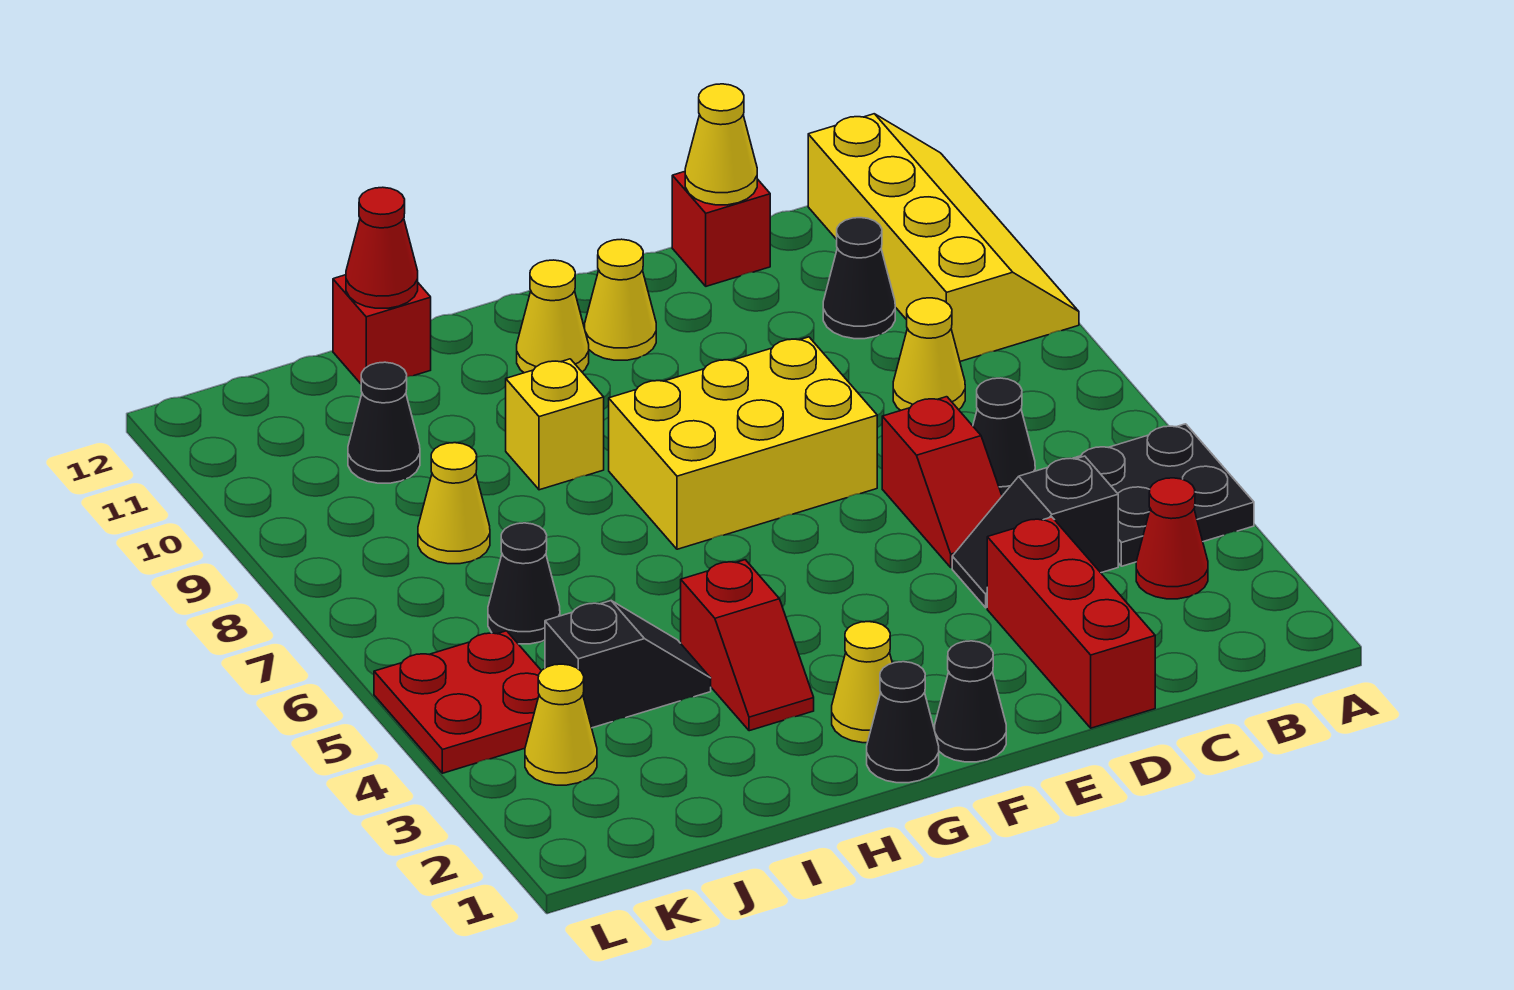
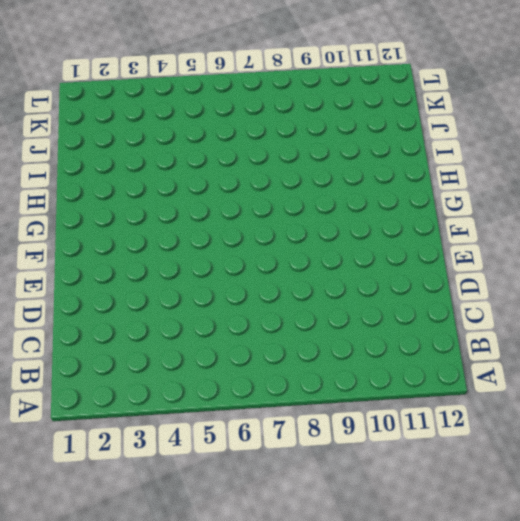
none -> black plate A4:B5 level 1
none -> yellow slope A9:B12 level 1 top B
none -> red cone B3 level 1

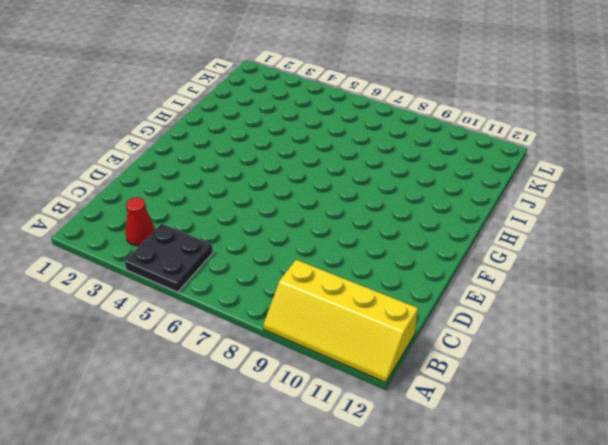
none -> black slope C4:D4 level 1 top C
none -> black cone C6 level 1
none -> yellow cone C8 level 1

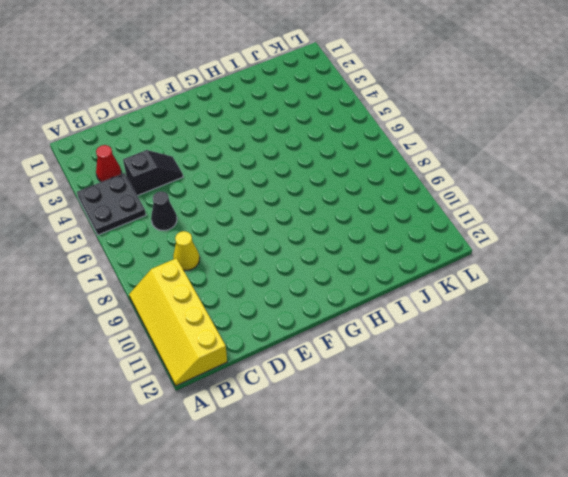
none -> black cone C10 level 1
none -> red brick D1:D3 level 1
none -> red slope D5:D6 level 1 top 6

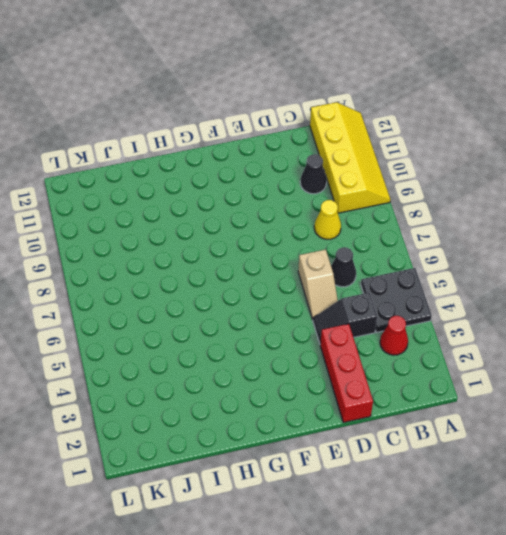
tan slope D5:D6 level 1 top 6 -> red slope D5:D6 level 1 top 6
none -> red brick D12 level 1
none -> yellow brick E7:G8 level 1
none -> black cone F1 level 1

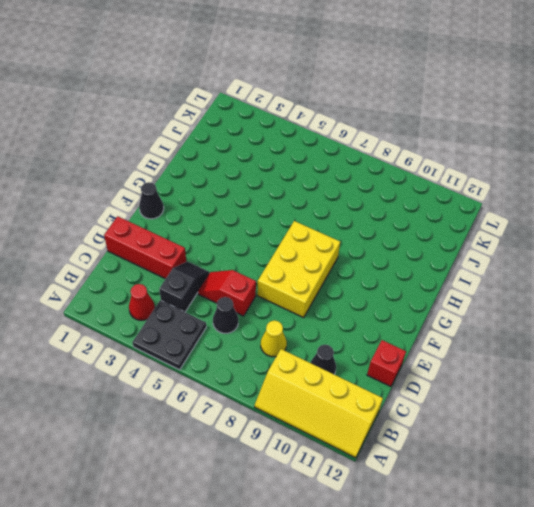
none -> yellow cone F11 level 1
none -> black cone G1 level 1
none -> yellow cone G2 level 1

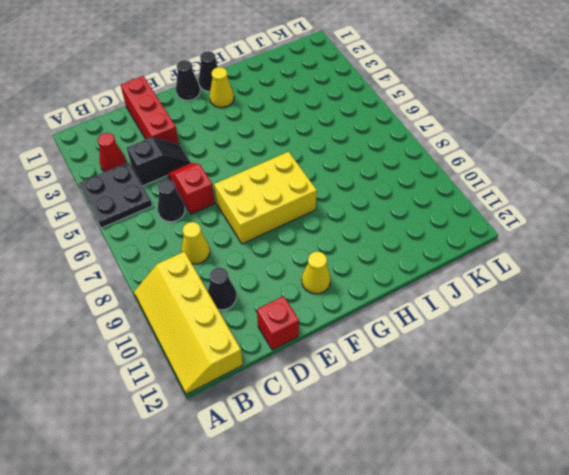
none -> yellow cone G11 level 1
none -> red slope H3:H4 level 1 top 4
none -> yellow brick H9 level 1

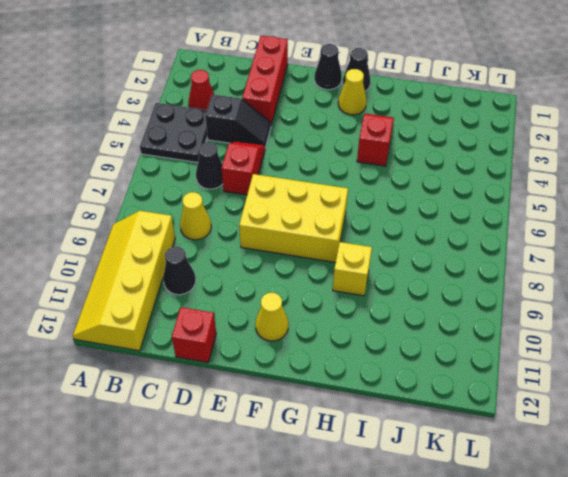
none -> yellow cone G11 level 1
none -> black slope I4:J4 level 1 top J
none -> red brick I12 level 1

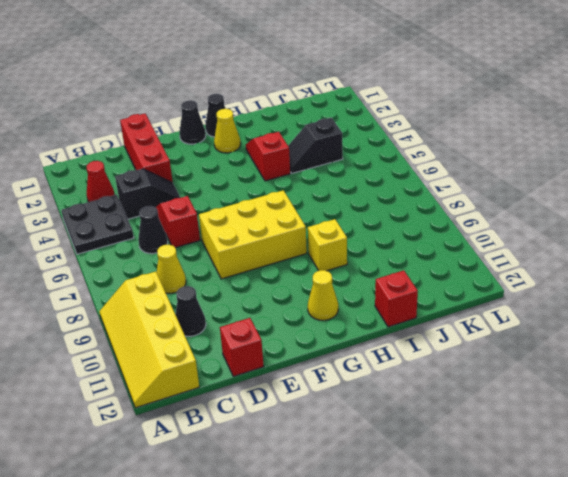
none -> yellow cone F11 level 1
none -> black cone J6 level 1
none -> yellow cone J8 level 1

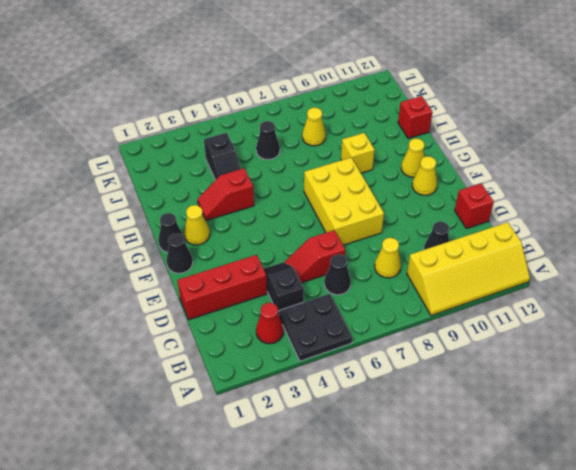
none -> black cone J10 level 1
none -> yellow cone K3 level 1
none -> red plate K4:L5 level 1

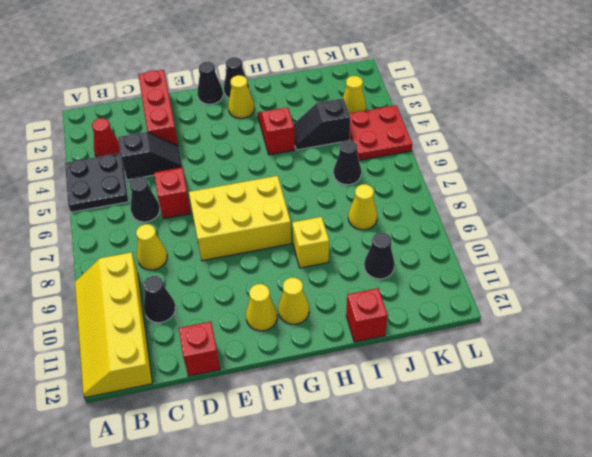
none -> yellow cone D12 level 2
none -> red cone I12 level 2

